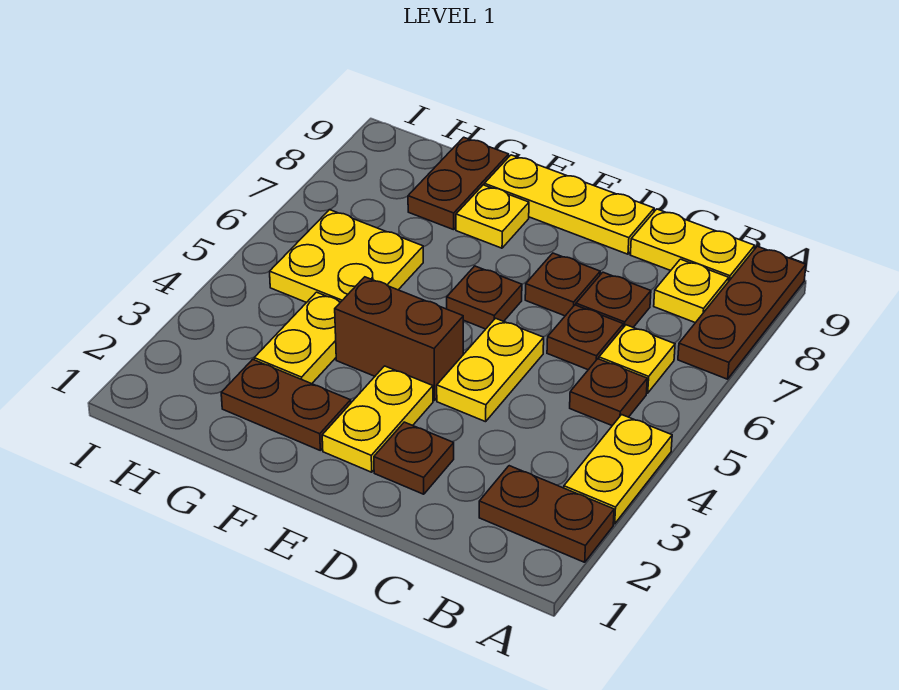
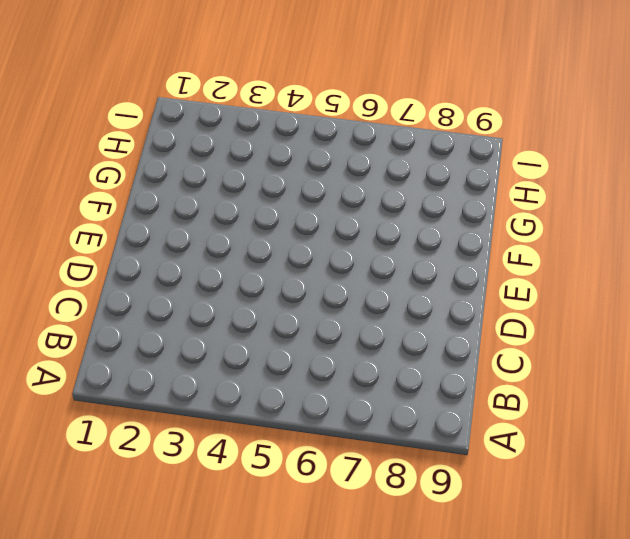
none -> brown plate A2:B2 level 1
none -> yellow plate A3:A4 level 1
none -> brown plate A7:A9 level 1

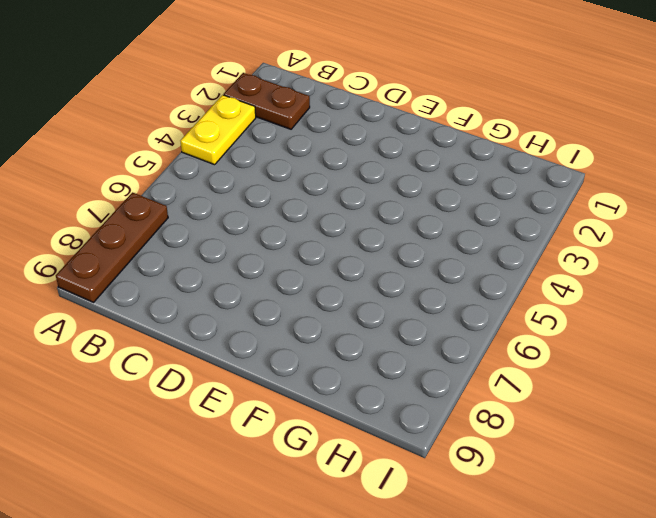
none -> brown plate B5 level 1
none -> yellow plate B6 level 1
none -> yellow plate B8 level 1

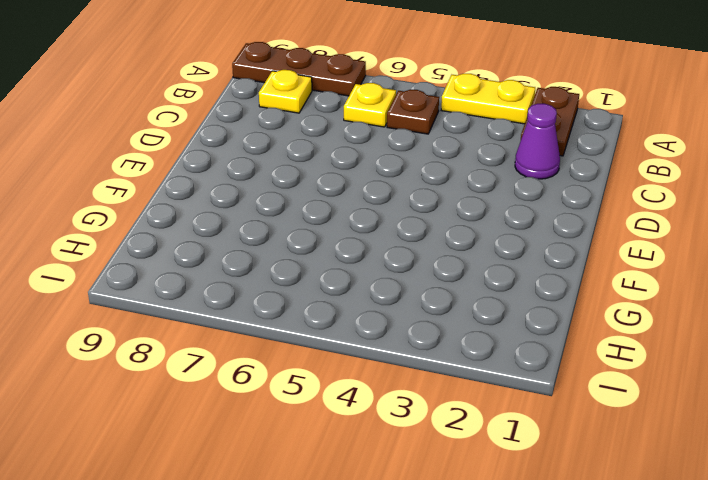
purple cone C2 level 1 -> none
none -> yellow plate B9:C9 level 1
none -> brown plate C6 level 1
none -> brown plate C7 level 1

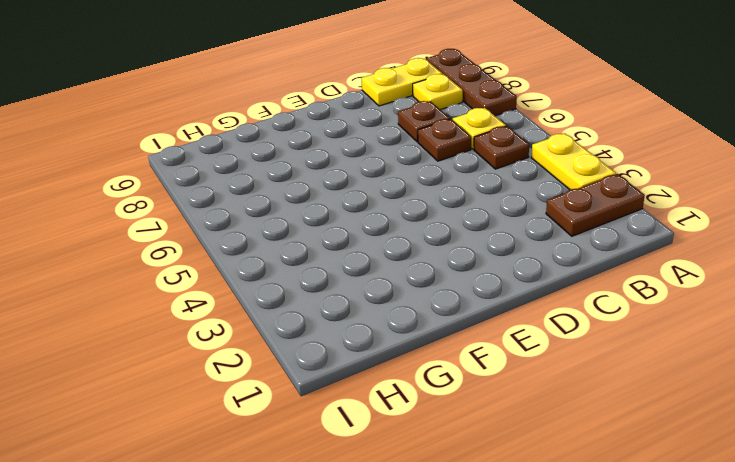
none -> brown plate D2 level 1
none -> yellow plate D4:D5 level 1
none -> brown plate D7 level 1

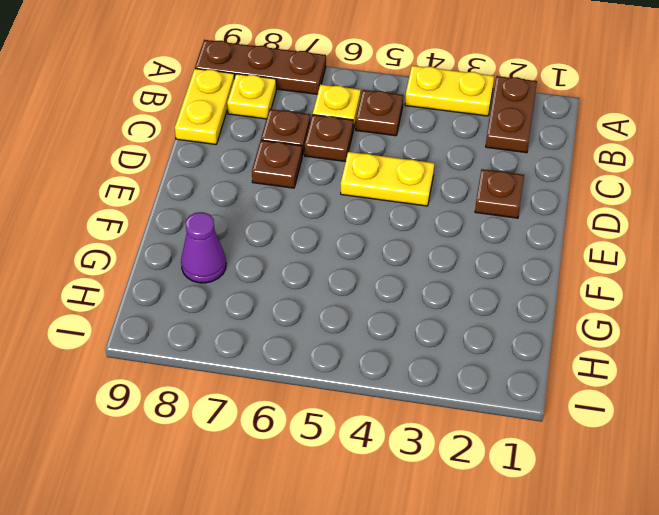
purple cone G8 level 1 -> brown plate G8:G9 level 1
none -> yellow plate D9:F9 level 1
none -> yellow plate E2:E3 level 1
none -> brown brick E4:F4 level 1

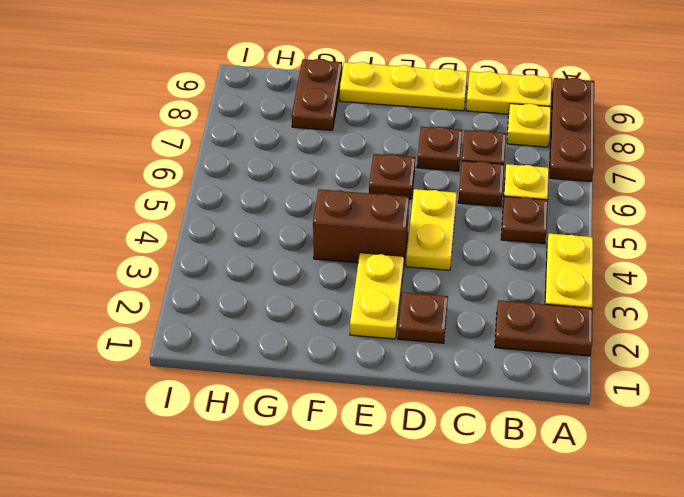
none -> brown plate F2:G2 level 1
none -> yellow plate F8 level 1
none -> yellow plate G3:G4 level 1

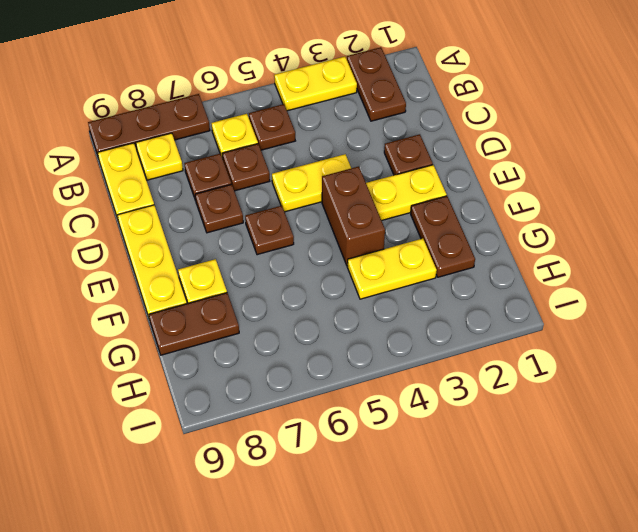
none -> yellow plate G5:H6 level 1

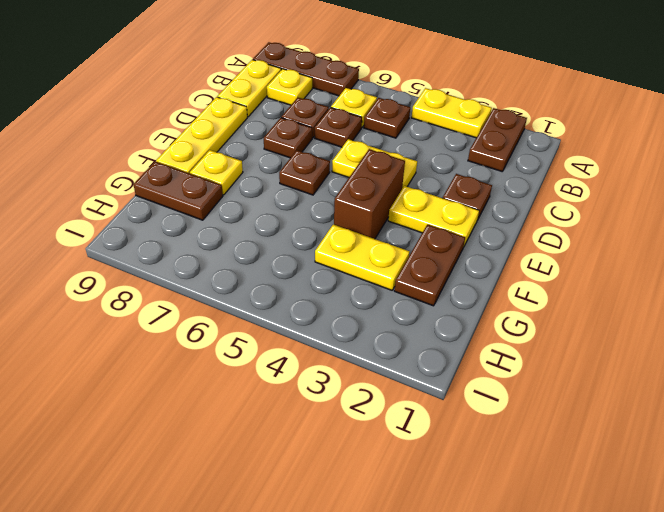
none -> yellow plate G5:H6 level 1

